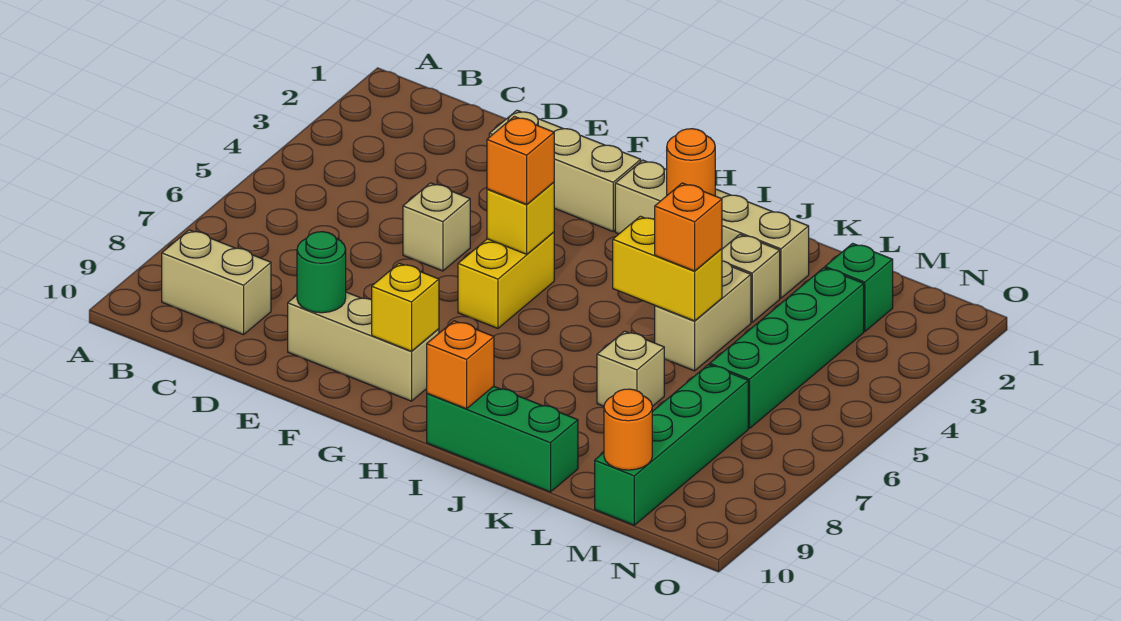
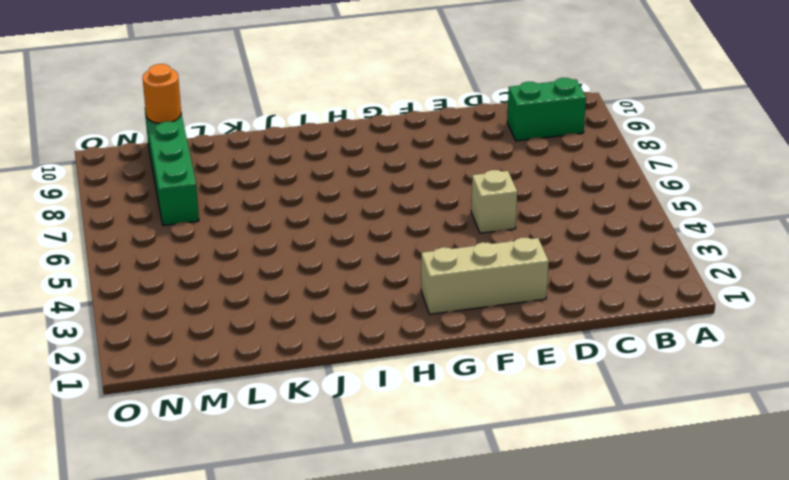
green brick B9:C9 level 1 -> tan brick B9:C9 level 1
none -> tan brick E9:G9 level 1
none -> yellow brick G5:G6 level 1
none -> tan brick H2:K2 level 1

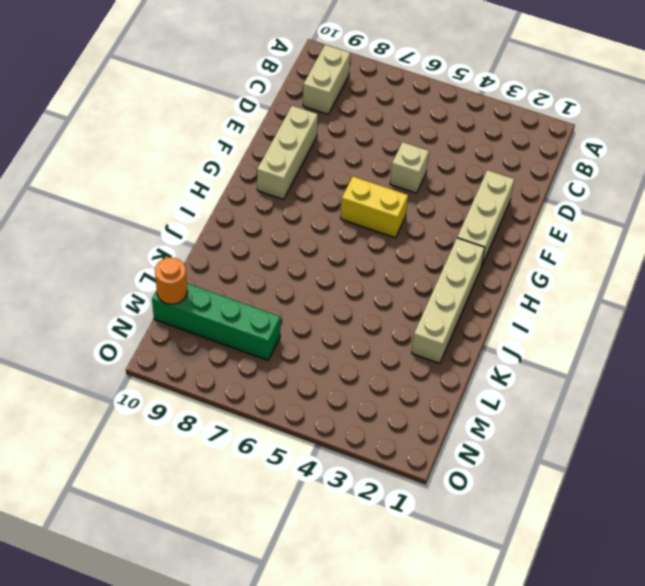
none -> green brick I10:K10 level 1
none -> tan brick K3 level 1
none -> tan brick K4:K5 level 1

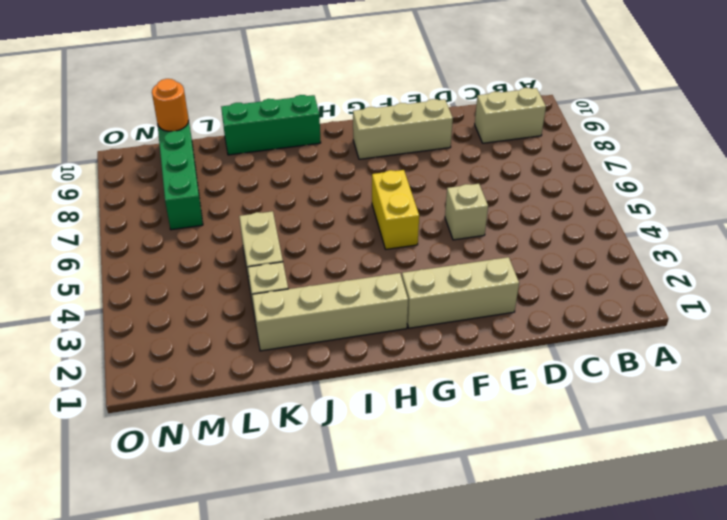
none -> tan brick K7 level 1
none -> green brick M2 level 1
none -> green brick M3:M6 level 1

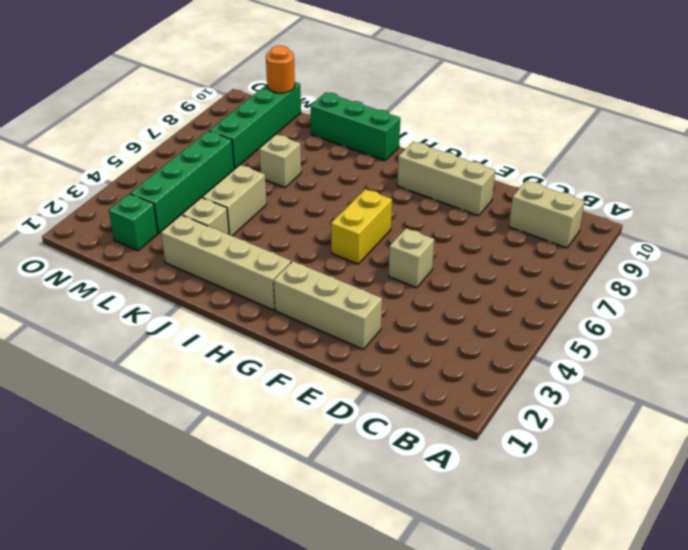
none -> green round brick E9 level 2
none -> yellow brick G5 level 2
none -> yellow brick G9 level 2

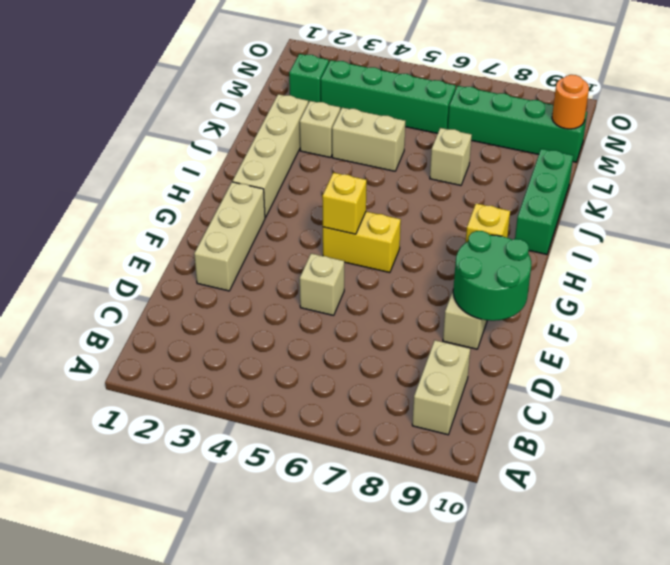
green round brick E9:F10 level 2 -> green round brick E9 level 2
none -> orange round brick I2 level 2
none -> orange brick I10 level 2
none -> yellow brick J5:K5 level 2

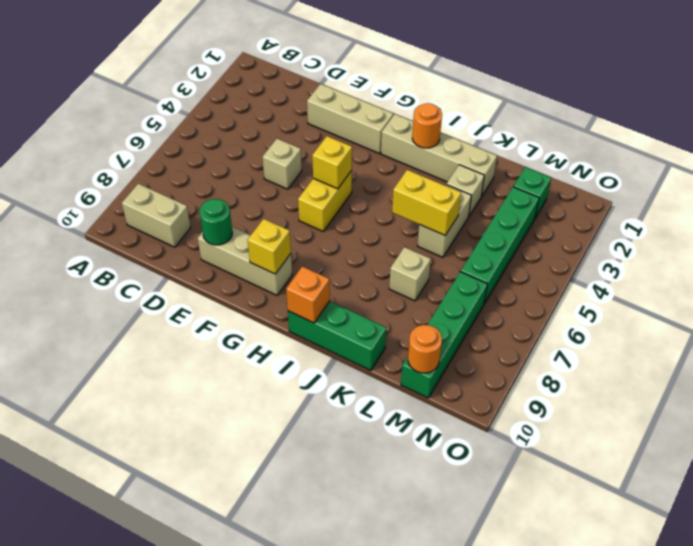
none -> orange brick G5 level 3
none -> orange brick K5 level 3

